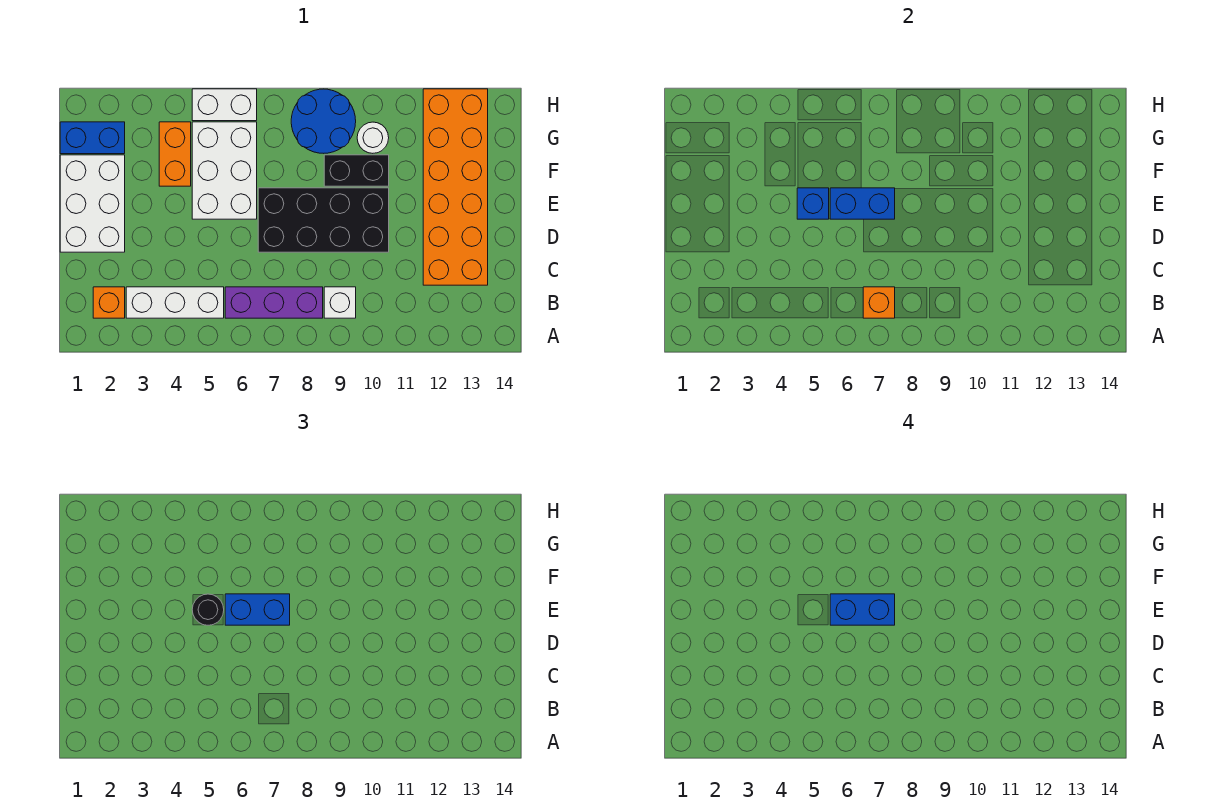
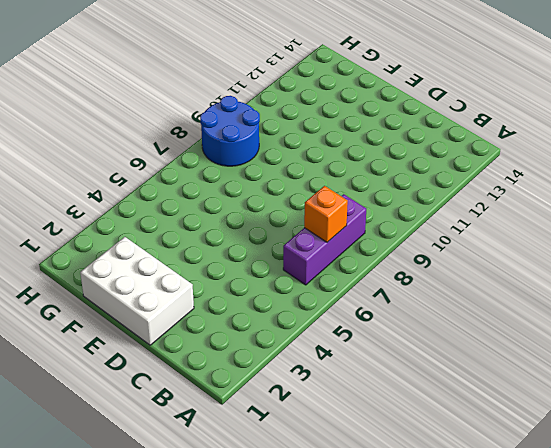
none -> orange brick B2 level 1
none -> white brick B3:B5 level 1
none -> white brick B9 level 1

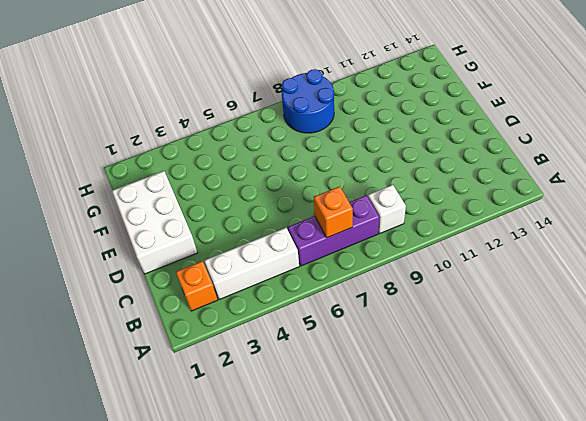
none -> orange brick C12:H13 level 1
none -> black brick D7:E10 level 1
none -> white brick E5:G6 level 1

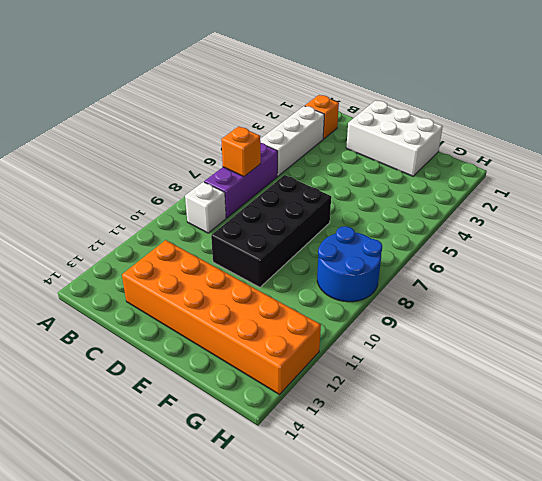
none -> white brick E5:G6 level 1
none -> orange brick F4:G4 level 1
none -> black brick F9:F10 level 1

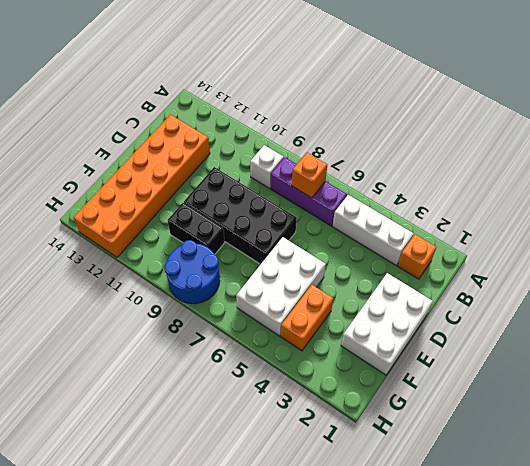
none -> blue brick G1:G2 level 1
none -> white round brick G10 level 1
none -> white brick H5:H6 level 1

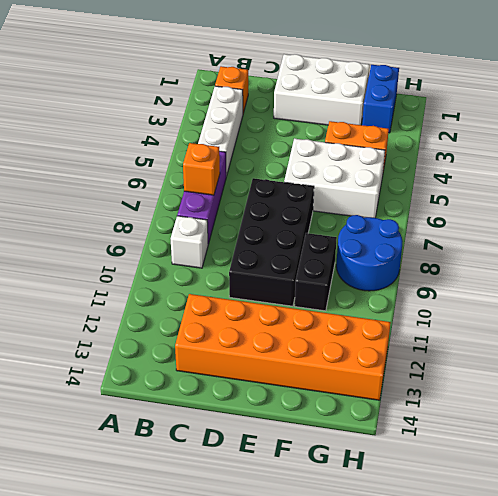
none -> white round brick G10 level 1
none -> white brick H5:H6 level 1
none -> blue brick E5 level 2

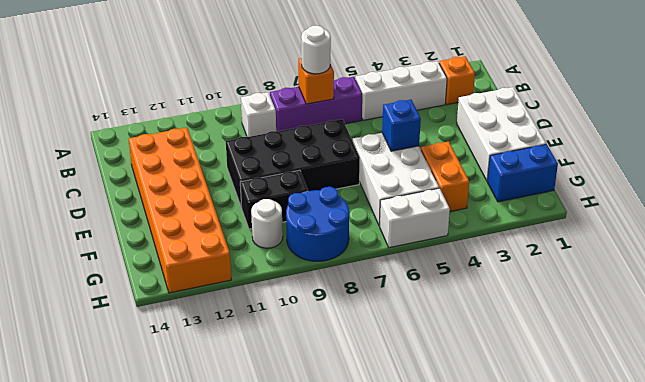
white round brick B7 level 3 -> none
none -> blue brick E6:E7 level 2
none -> black round brick E5 level 3
none -> blue brick E6:E7 level 3

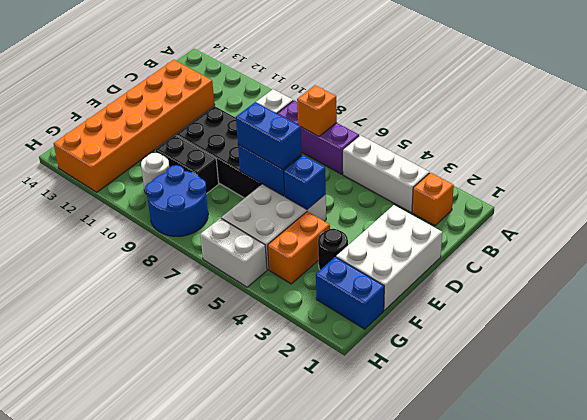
black round brick F3 level 1 -> black round brick E5 level 3
none -> blue brick E6:E7 level 4

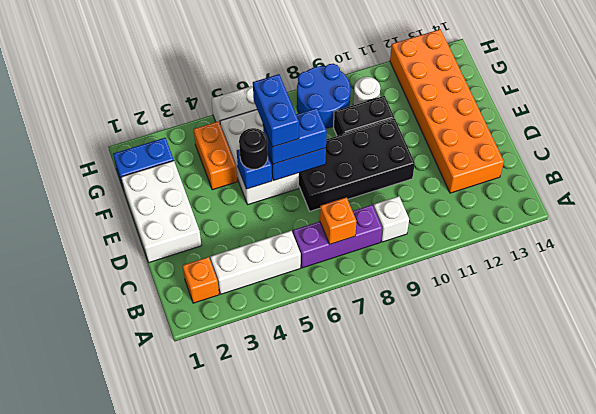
blue brick E6:F6 level 4 -> blue brick E6:E7 level 4

